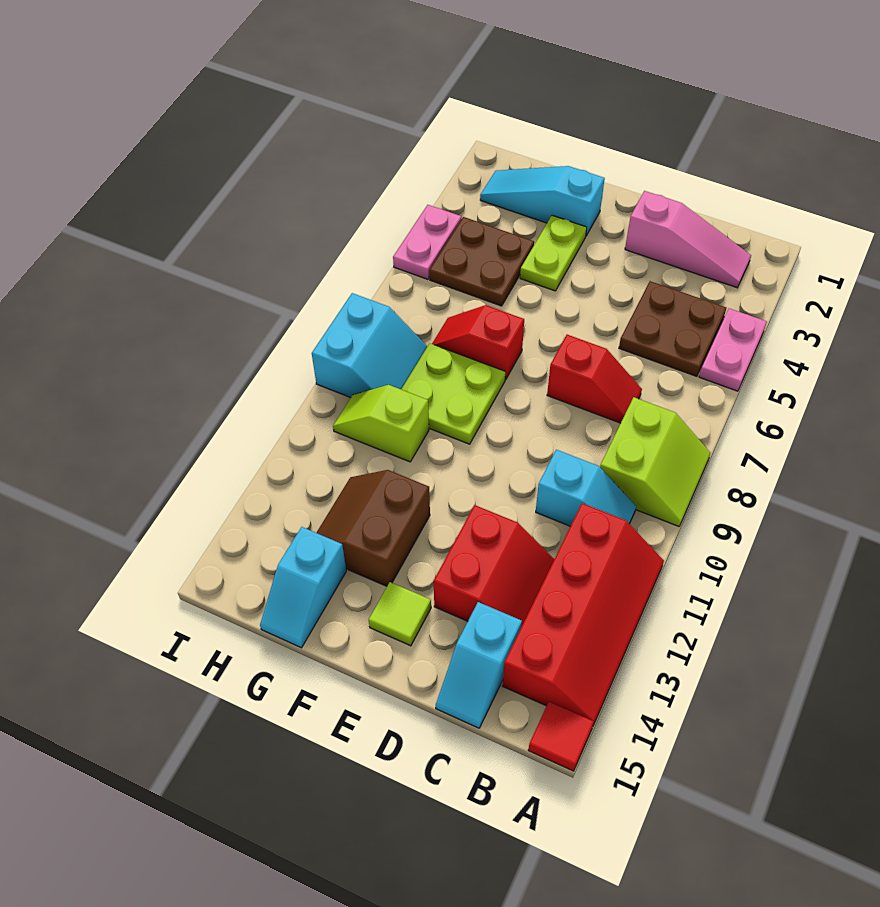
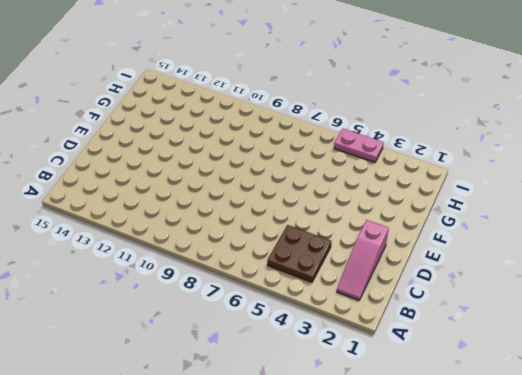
none -> pink plate A4:A5 level 1
none -> lime slope A8:B9 level 1 top B
none -> red slope A11:B14 level 1 top B

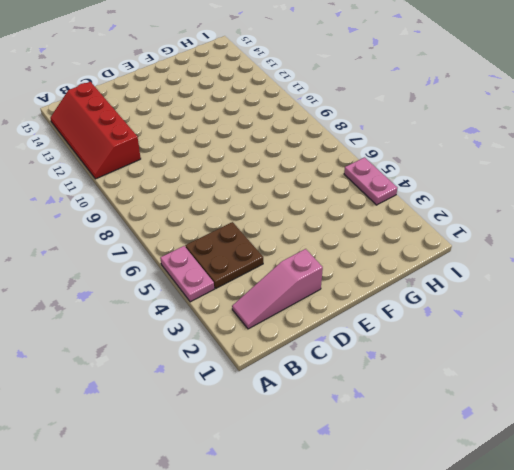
none -> lime slope A8:B9 level 1 top B
none -> red tile A15 level 1
none -> cyan slope B10:C10 level 1 top C

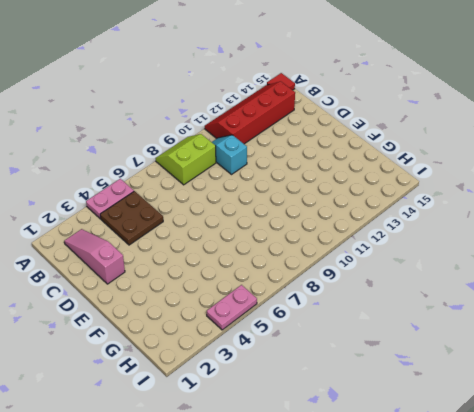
none -> red slope C7:D7 level 1 top D
none -> red slope C12:D13 level 1 top D
none -> cyan slope C14:C15 level 1 top 14

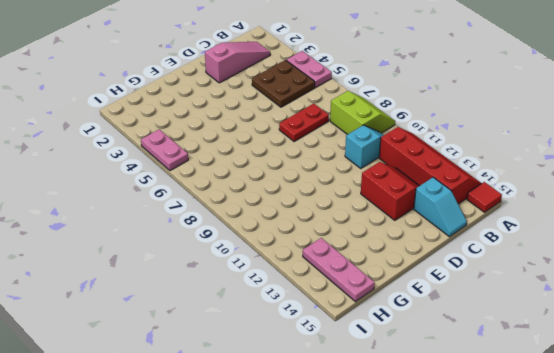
red plate C7:D7 level 1 -> red slope C7:D7 level 1 top D
pink plate H13:H15 level 1 -> none
none -> lime tile E14 level 1
none -> cyan slope F2:H2 level 1 top F
none -> lime plate F3:F4 level 1

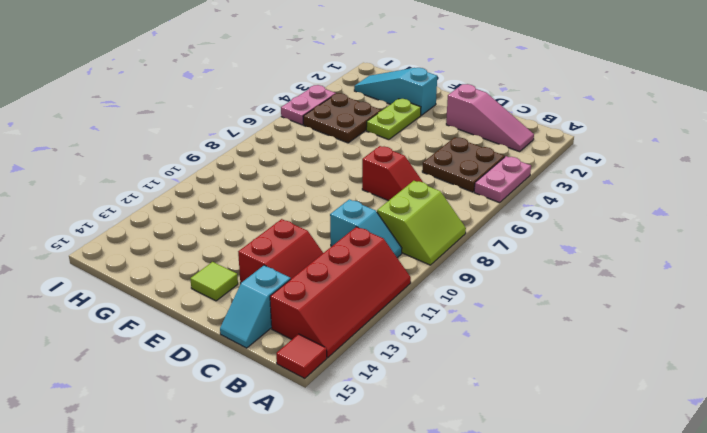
none -> red slope F7:G7 level 1 top F
none -> lime plate F8:G9 level 1
none -> brown slope F12:G13 level 1 top F

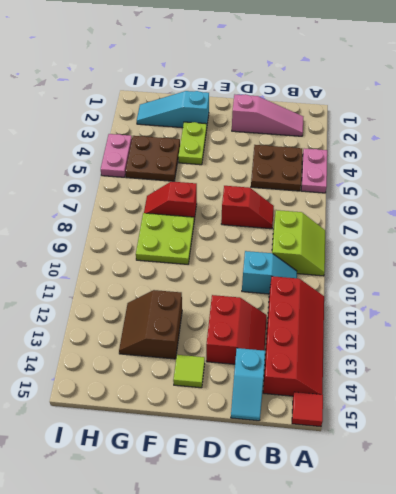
none -> lime slope G10:H10 level 1 top G
none -> cyan slope G14:G15 level 1 top 14
none -> cyan slope H8:I9 level 1 top I

